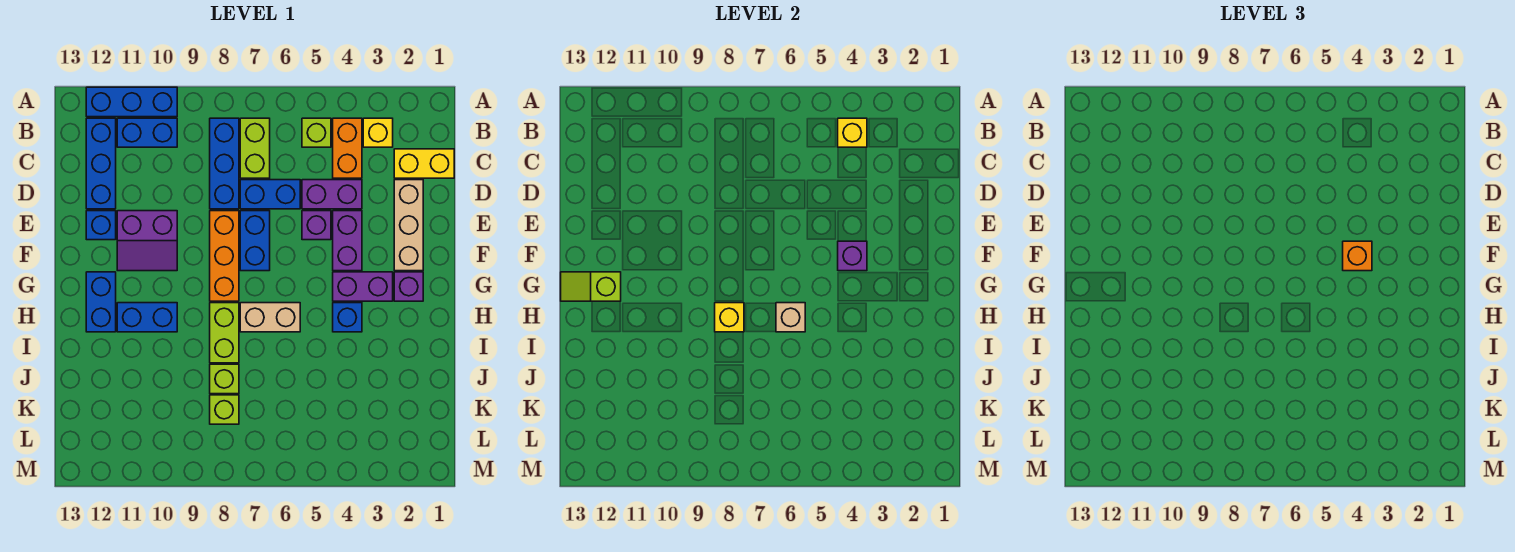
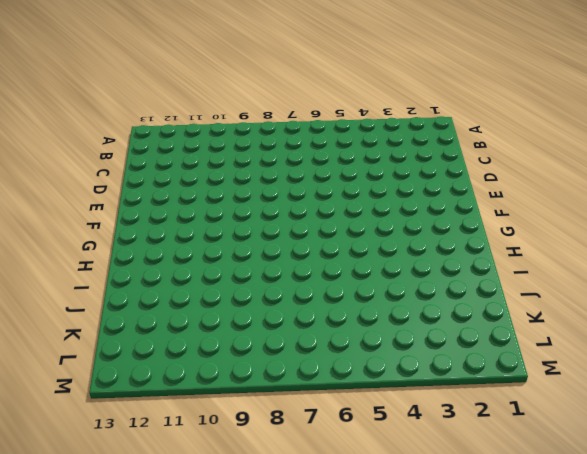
none -> blue brick A10:A12 level 1
none -> yellow brick B3 level 1
none -> orange brick B4:C4 level 1
none -> lime brick B5 level 1

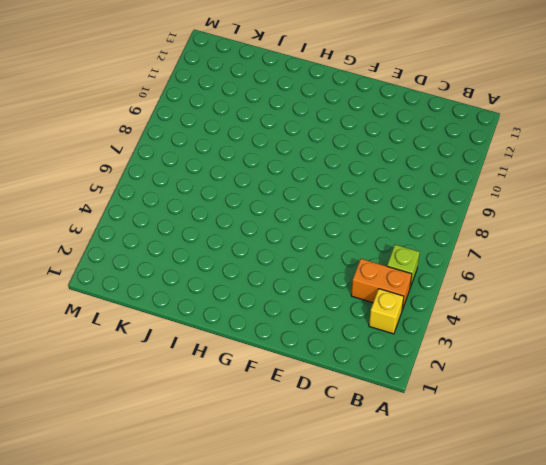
none -> blue brick A10:A12 level 1
none -> lime brick B7:C7 level 1
none -> blue brick B8:D8 level 1
none -> blue brick B10:B11 level 1

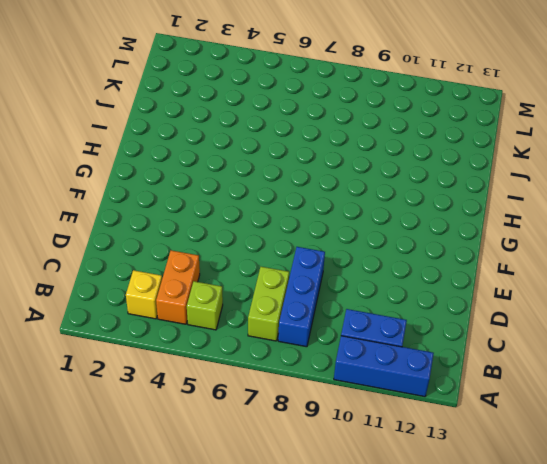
none -> blue brick B12:D12 level 1
none -> yellow brick C1:C2 level 1
none -> tan brick D2:F2 level 1
none -> purple brick D4:D5 level 1

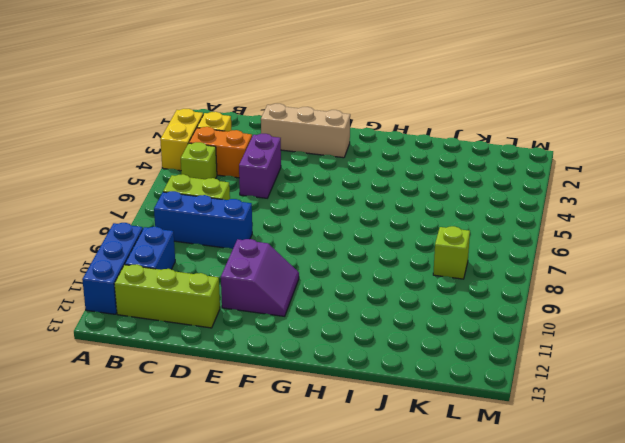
yellow brick A3:A4 level 1 -> yellow brick C1:C2 level 1
lime brick B12:D12 level 1 -> blue brick B12:D12 level 1
none -> blue brick D6:D7 level 1
none -> purple brick E4:F4 level 1
none -> purple brick E5 level 1
none -> blue brick E7:F7 level 1

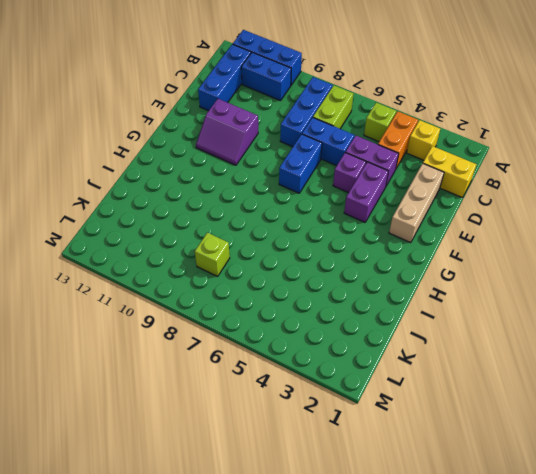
none -> orange brick E8:G8 level 1
none -> blue brick E12 level 1
none -> purple brick G2 level 1
none -> purple brick G3:G4 level 1

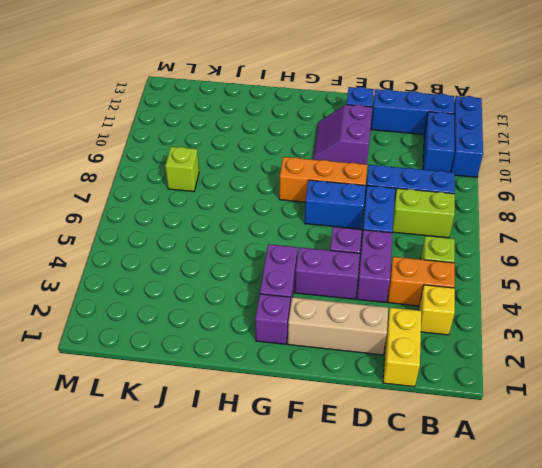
none -> blue brick G12:H12 level 1
none -> blue brick H4 level 1
none -> tan brick H6:H7 level 1
none -> lime brick H8:I8 level 1

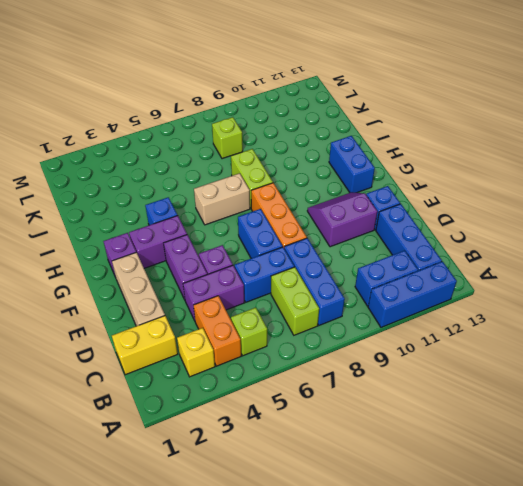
none -> blue brick H10:H11 level 1
none -> lime brick J8 level 1
none -> yellow brick B4 level 2
none -> purple brick F4 level 2

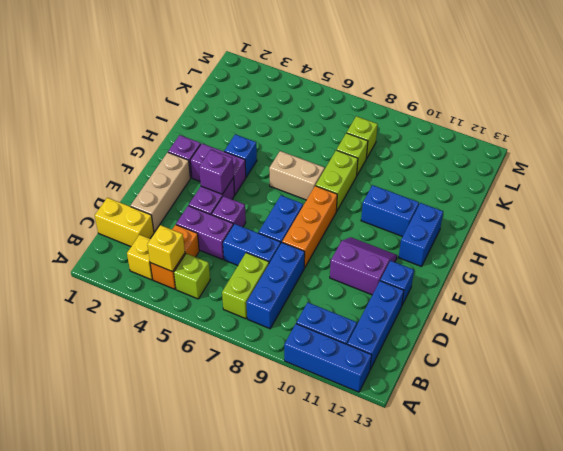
none -> lime slope G12:G13 level 2 top 12
none -> tan brick H6 level 2
none -> yellow brick H8 level 2
none -> orange brick F4 level 3

